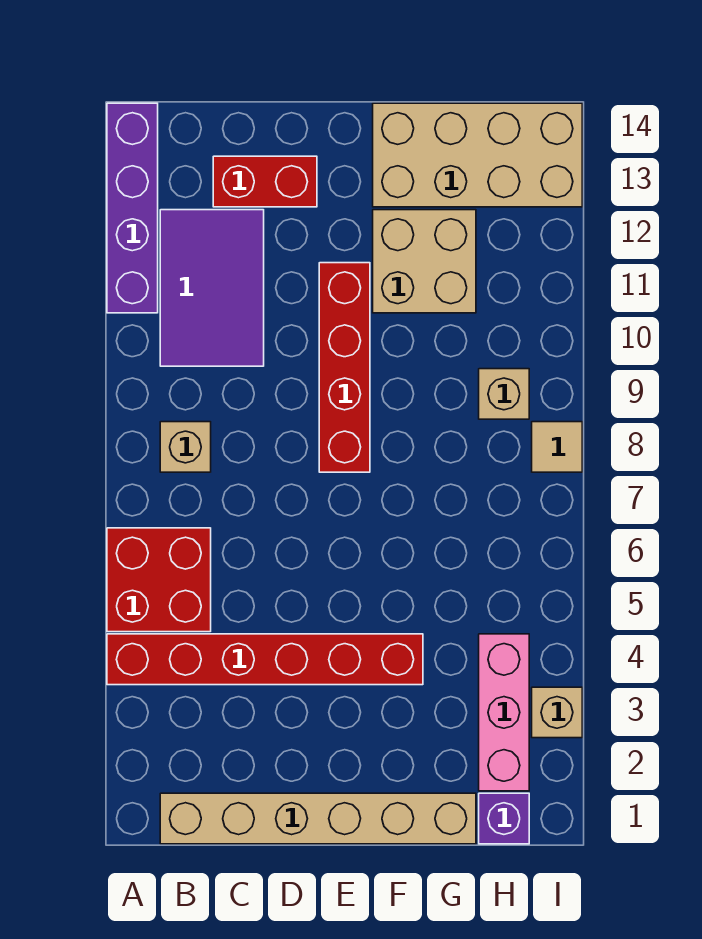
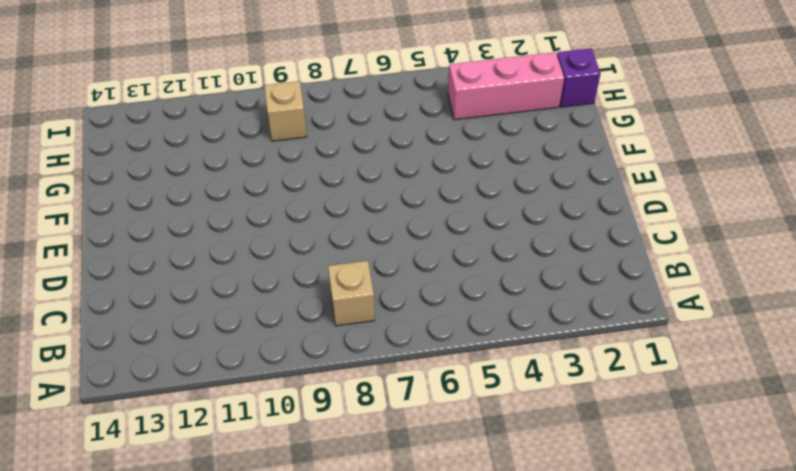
none -> red brick A4:F4 level 1
none -> red brick A5:B6 level 1
none -> purple brick A11:A14 level 1

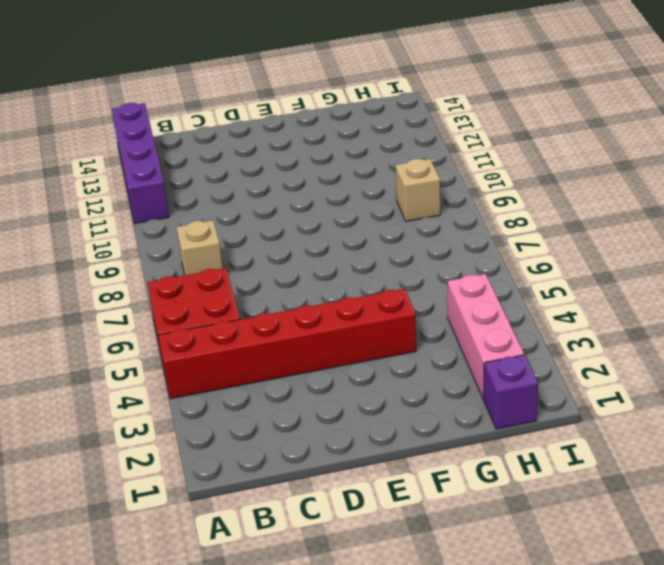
none -> tan brick B1:G1 level 1
none -> purple tile B10:C12 level 1
none -> red brick C13:D13 level 1

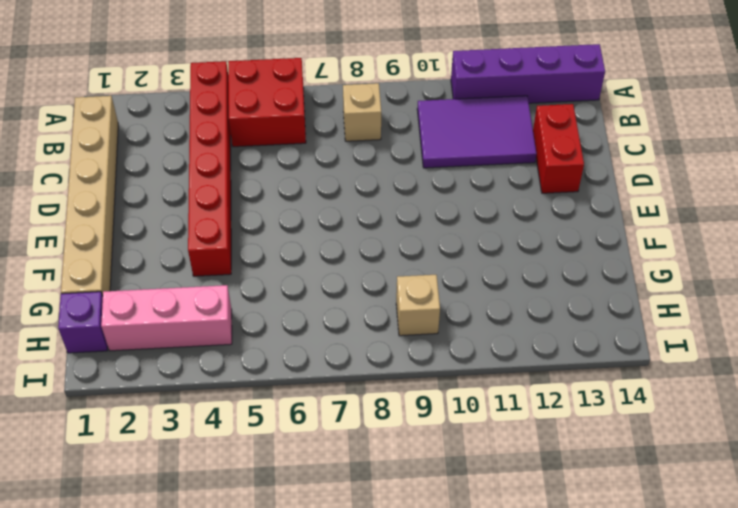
none -> red brick E8:E11 level 1
none -> tan brick F11:G12 level 1
none -> tan brick F13:I14 level 1

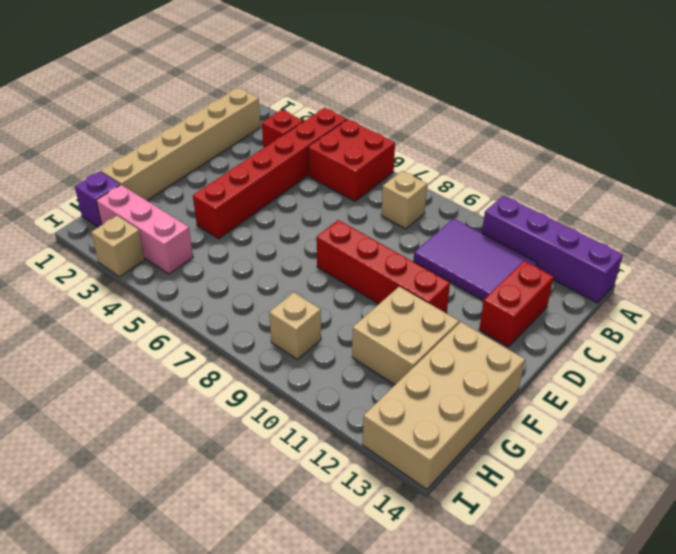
red brick B3 level 1 -> none
none -> tan tile I8 level 1

